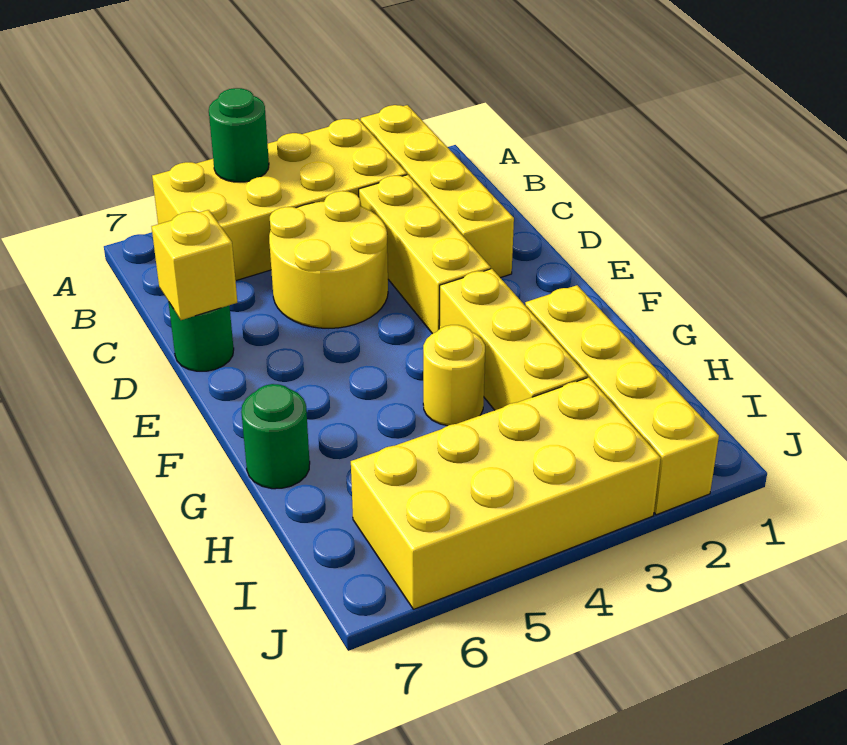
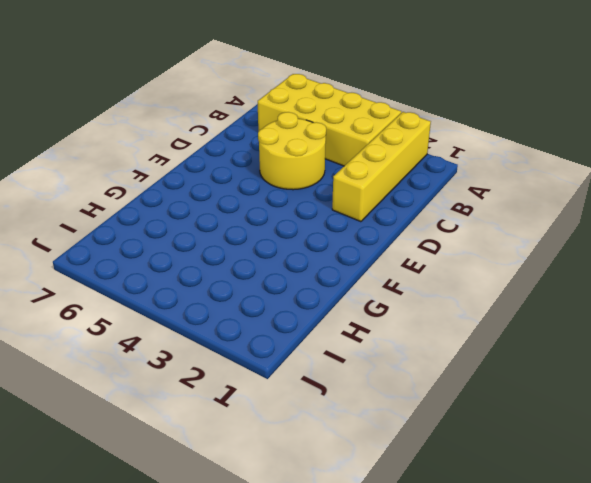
none -> yellow brick C3:E3 level 1
none -> green round brick D7 level 1
none -> yellow brick F3:H3 level 1

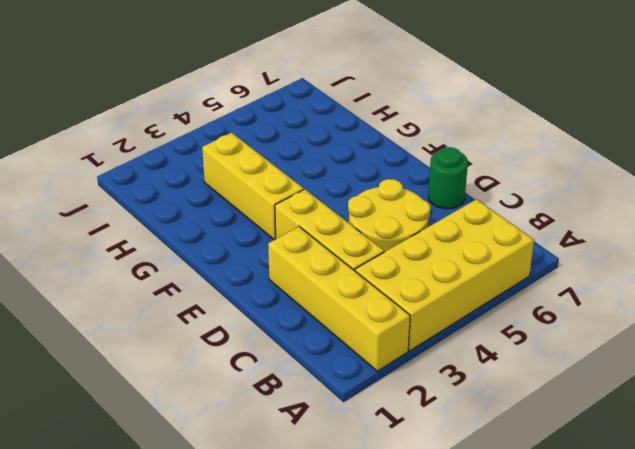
none -> yellow brick G2:J2 level 1
none -> yellow round brick G4 level 1
none -> green round brick G7 level 1

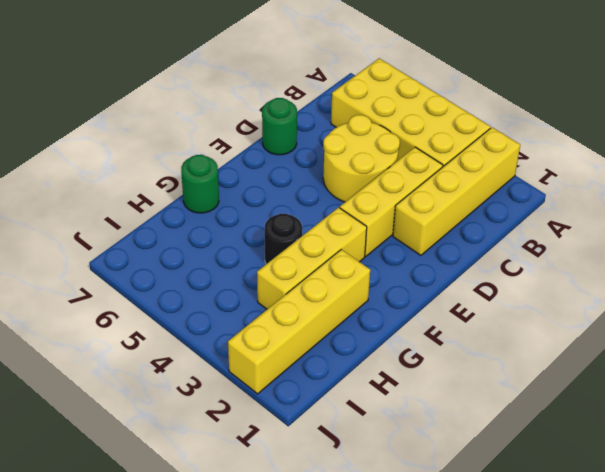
black round brick G4 level 1 -> yellow round brick G4 level 1
none -> yellow brick I3:J6 level 1
none -> green round brick A5 level 2
none -> yellow brick D7 level 2

